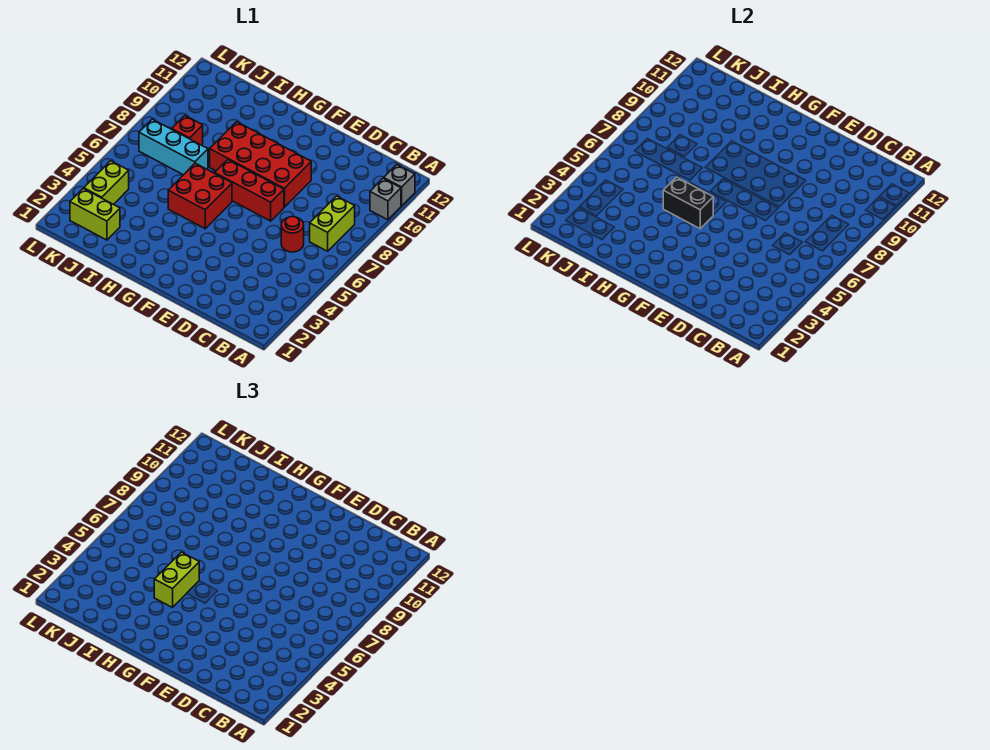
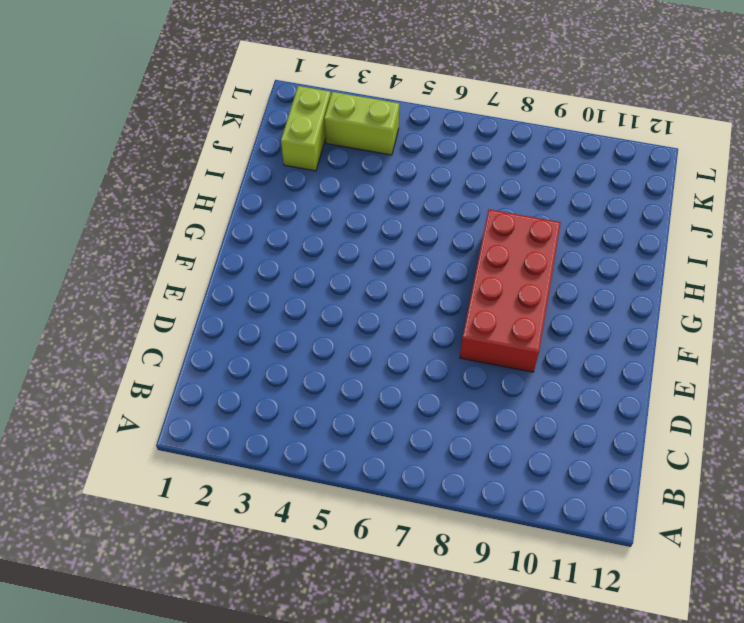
none -> grey brick A10 level 1
none -> grey brick A11 level 1
none -> lime brick B7:B8 level 1

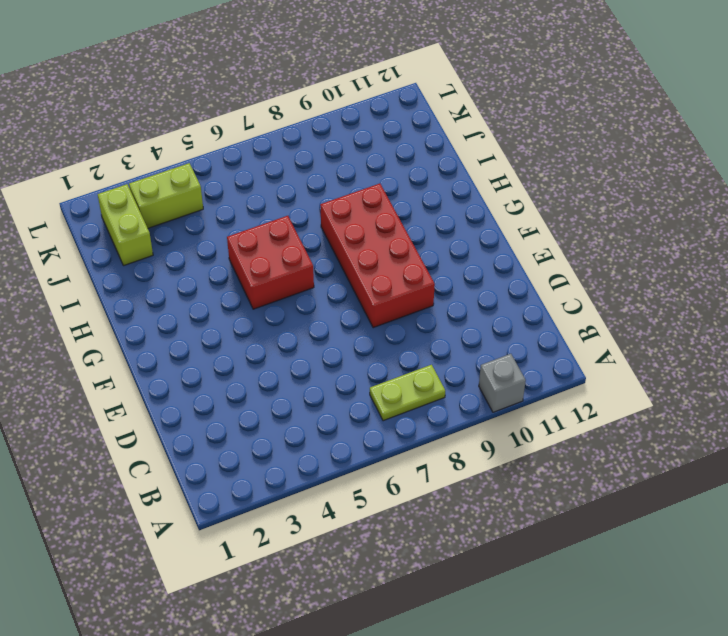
lime plate B7:B8 level 1 -> lime brick B7:B8 level 1
none -> grey brick A11 level 1
none -> red round brick C6 level 1
none -> red brick E7:G7 level 1

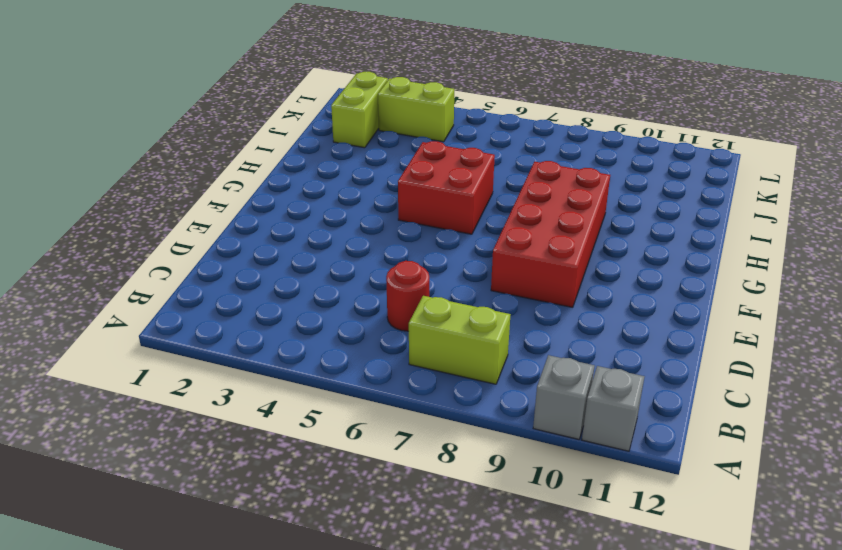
none -> red brick E7:G7 level 1
none -> cyan brick I7:K7 level 1
none -> red brick J8 level 1

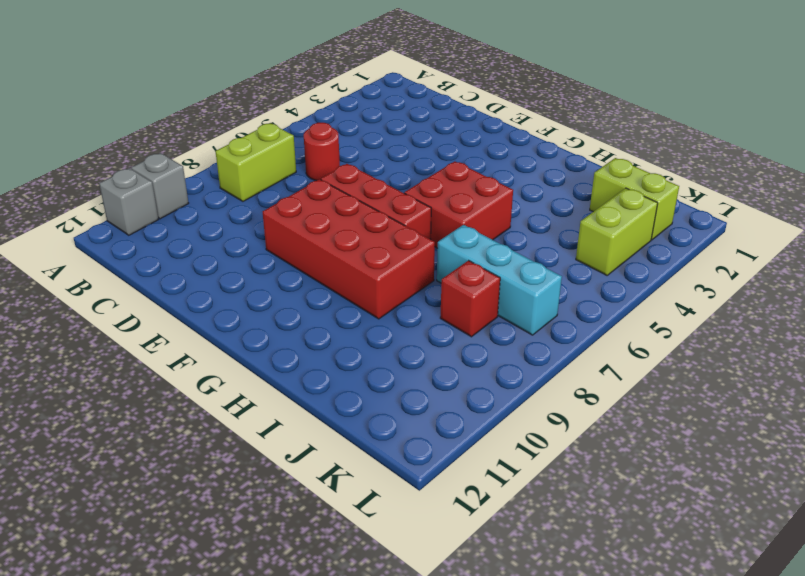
none -> black brick G5:H5 level 2
none -> lime brick H4:H5 level 3

